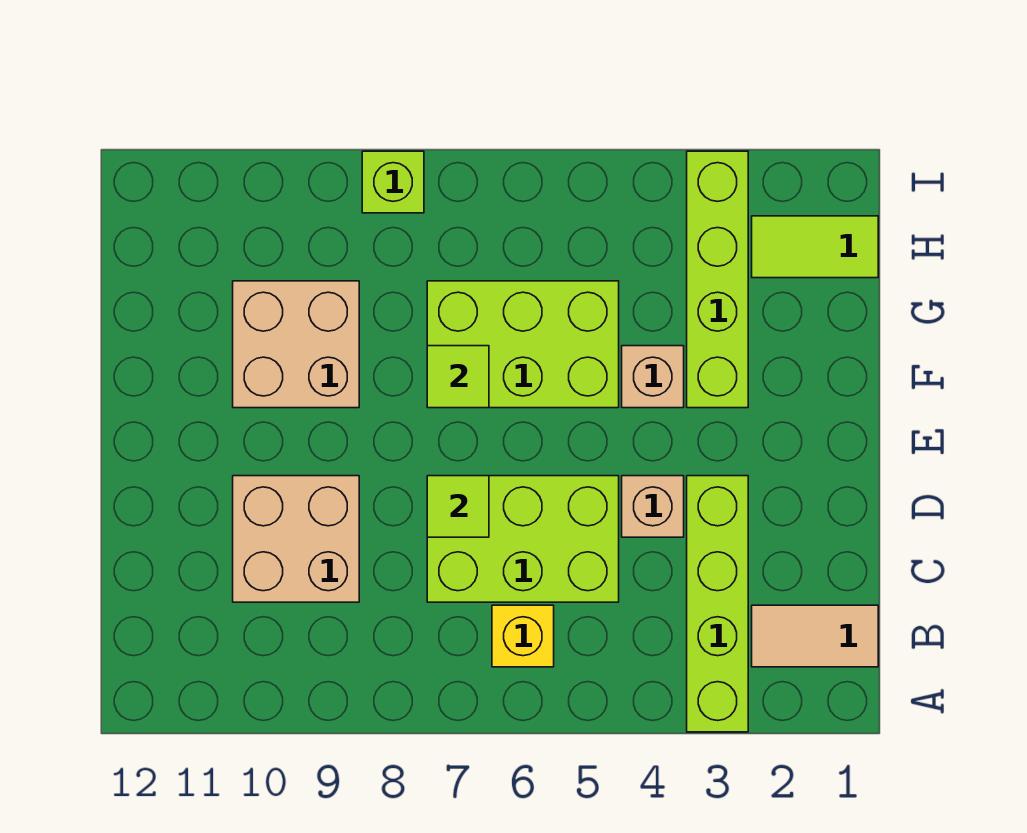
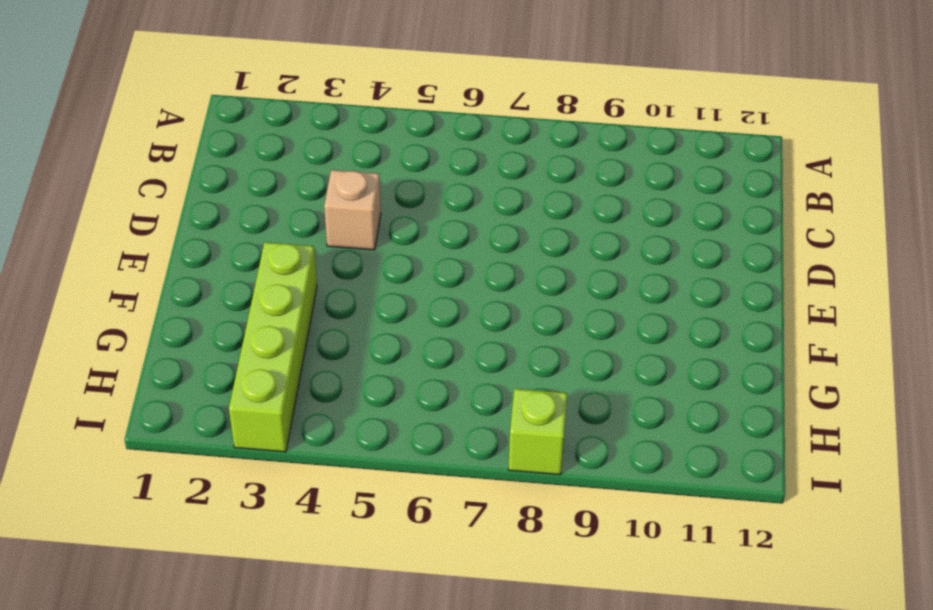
none -> lime brick A3:D3 level 1
none -> tan tile B1:B2 level 1
none -> yellow brick B6 level 1

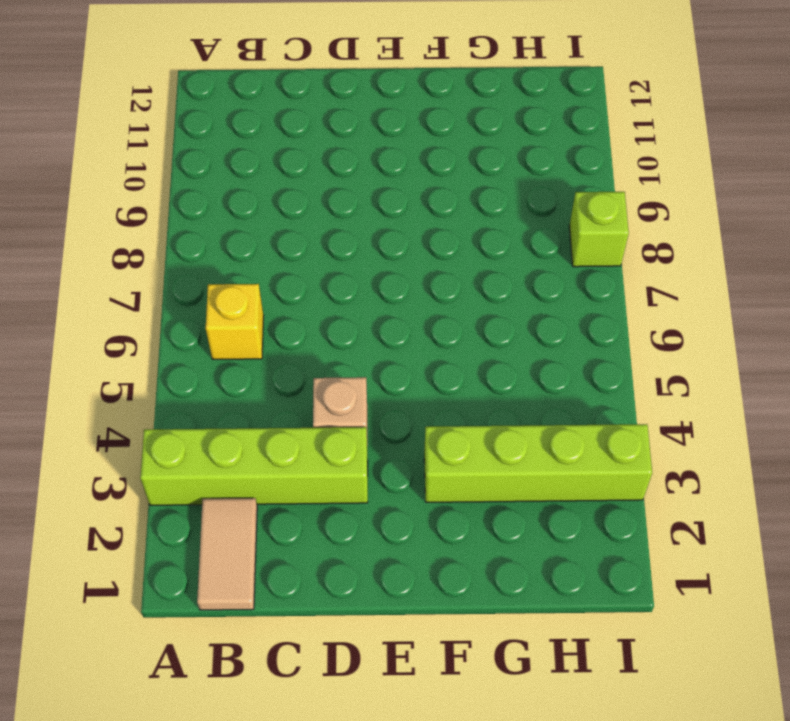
none -> lime brick C5:D7 level 1
none -> tan brick C9:D10 level 1
none -> tan brick F4 level 1

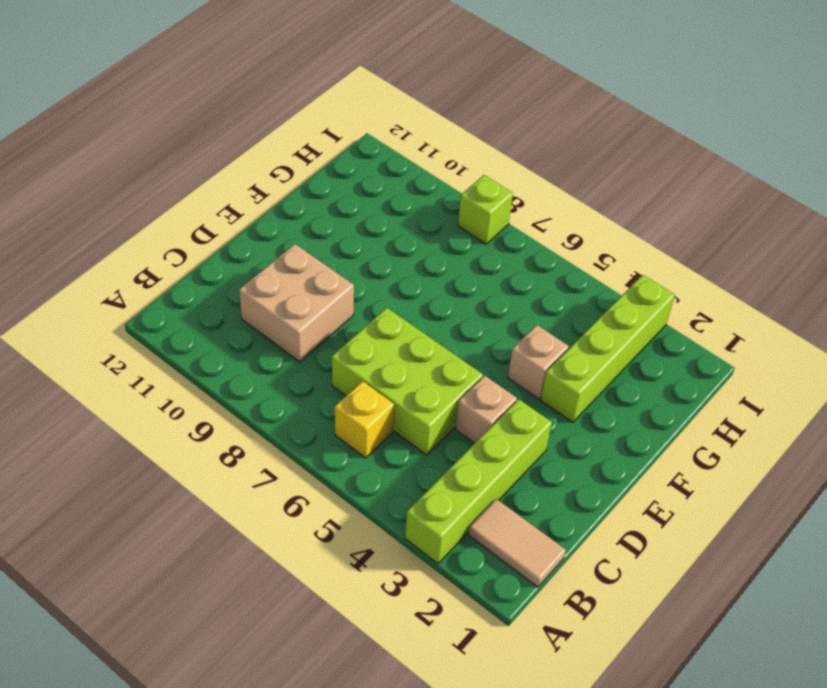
none -> lime brick F5:G7 level 1
none -> tan brick F9:G10 level 1
none -> lime tile H1:H2 level 1

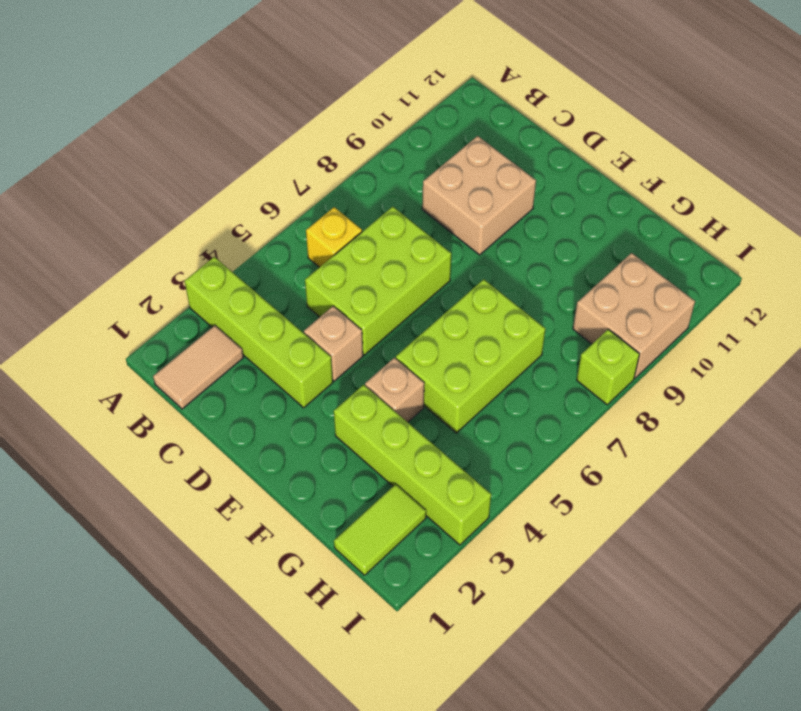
tan brick H9:I10 level 1 -> tan brick F9:G10 level 1
none -> lime tile D7 level 2
none -> lime tile F7 level 2

